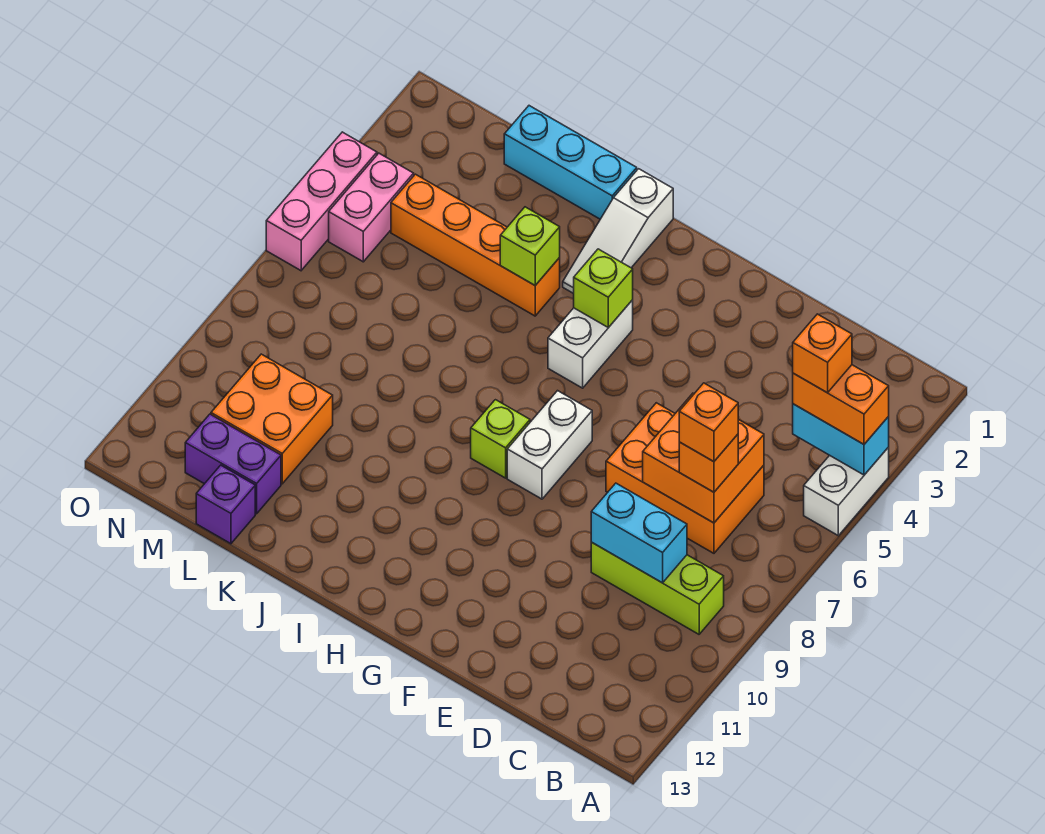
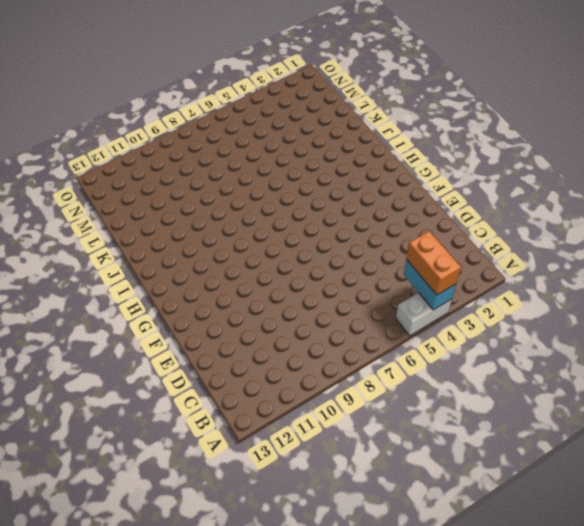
none -> lime brick B9:D9 level 1
none -> orange brick C6:E7 level 1
none -> white brick G7:G8 level 1

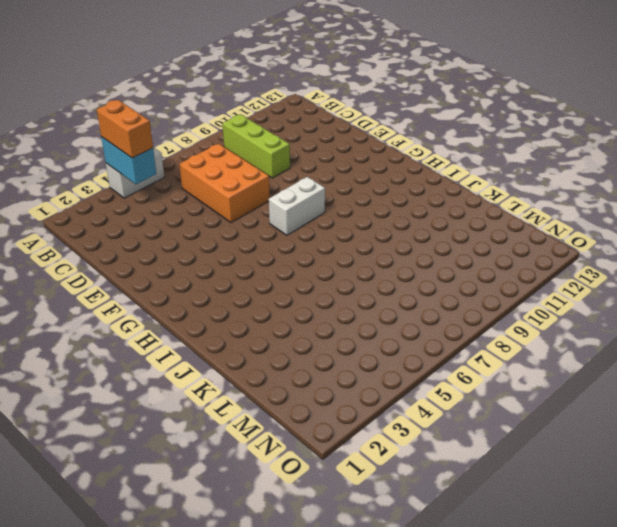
none -> white brick H4:H5 level 1
none -> lime brick H8 level 1
none -> white slope I1:I3 level 1 top 1

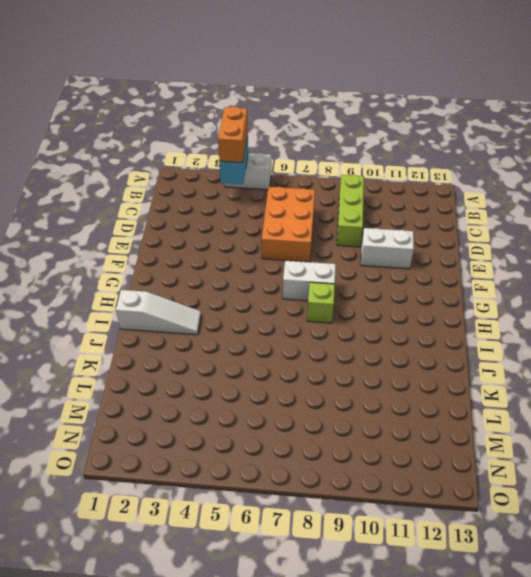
white brick E10:E11 level 1 -> white brick H4:H5 level 1
none -> cyan brick J1:L1 level 1
none -> orange brick J4:M4 level 1
none -> orange brick L10:M11 level 1

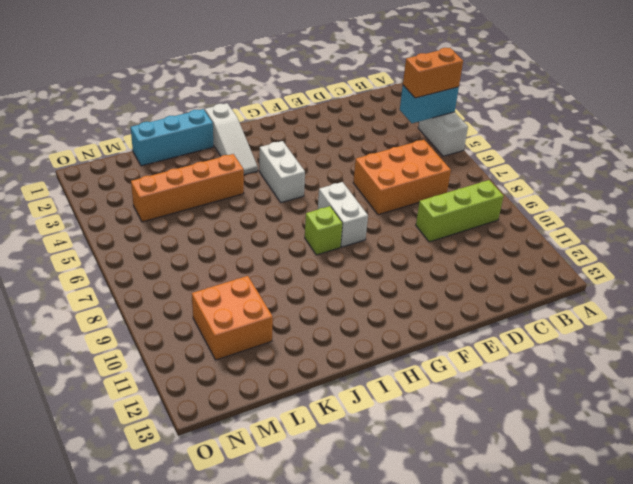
none -> purple brick L12:M12 level 1
none -> purple brick L13 level 1
none -> pink brick N4:N5 level 1

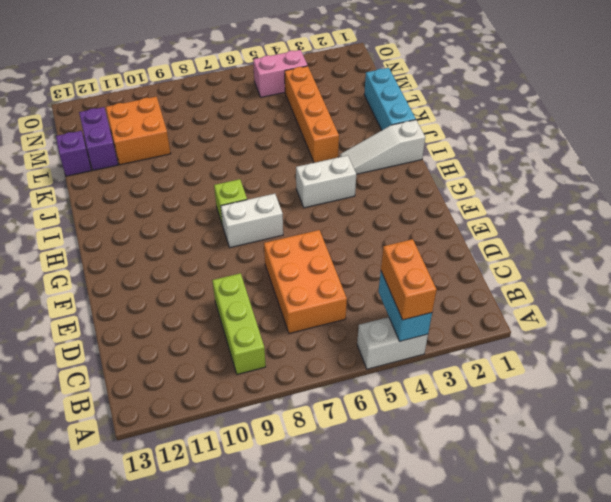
none -> pink brick O4:O6 level 1
none -> orange brick C6:D7 level 2
none -> cyan brick C9:D9 level 2

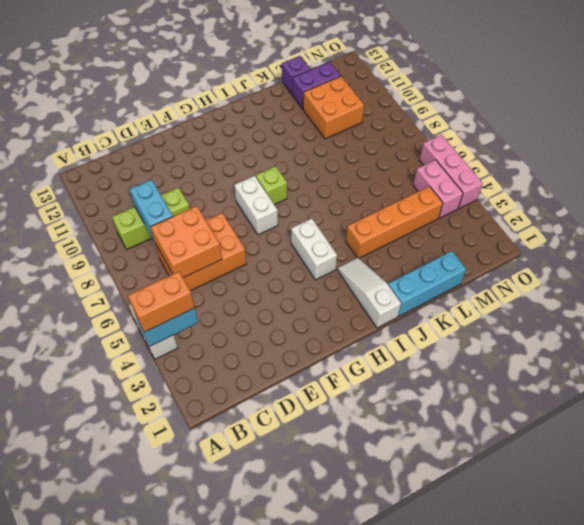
cyan brick C8:C9 level 2 -> cyan brick C9:D9 level 2
none -> lime brick H4 level 2
none -> lime brick J4 level 2
none -> orange brick C7 level 3

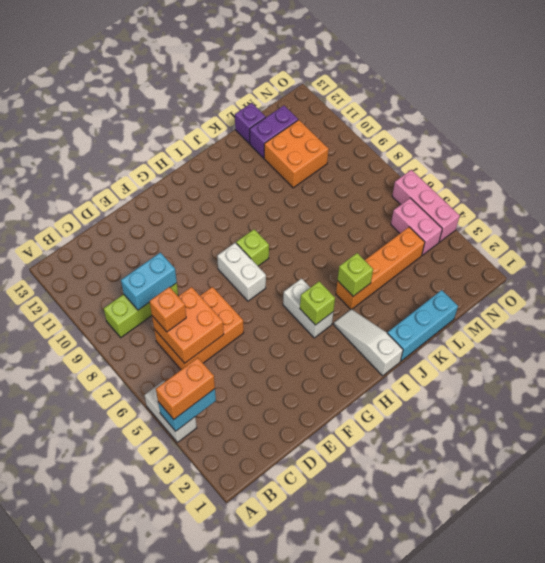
none -> orange brick B4 level 4
none -> orange brick C7 level 4

